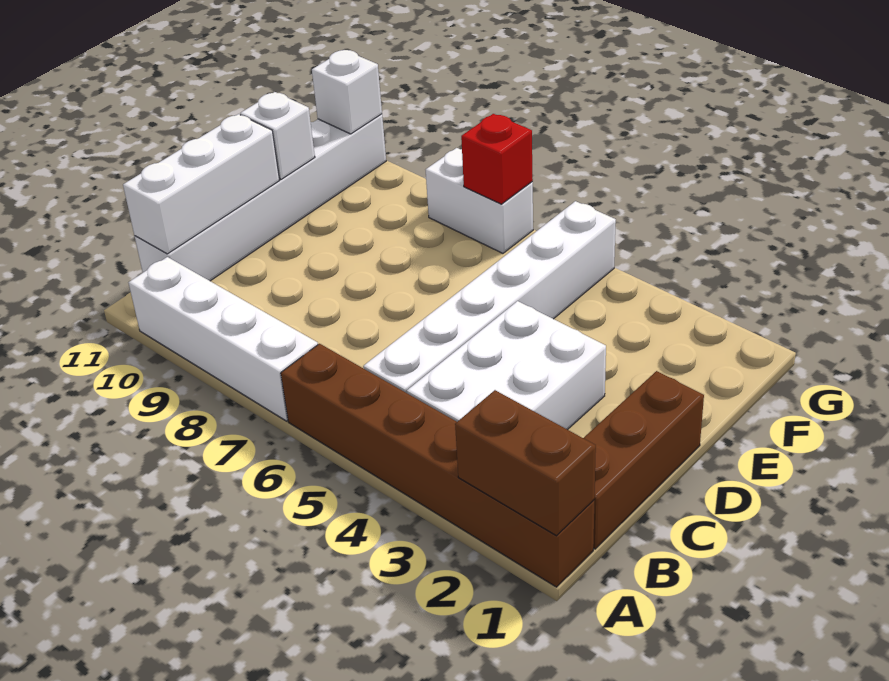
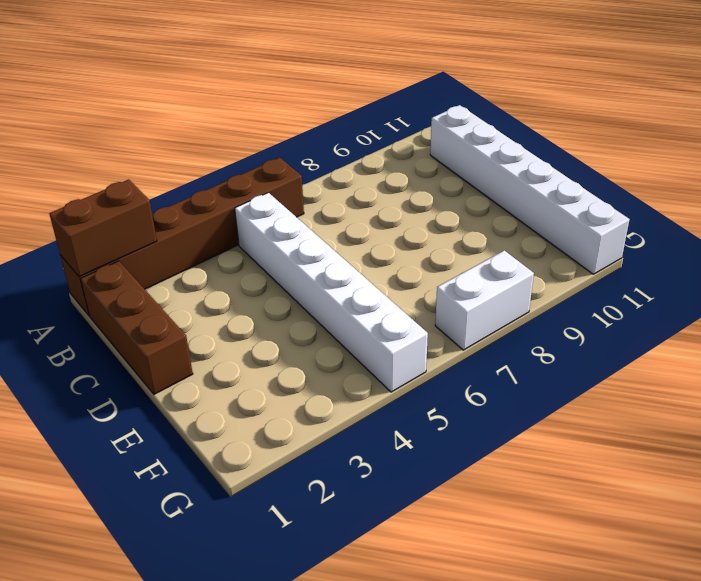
none -> white brick A7:A10 level 1
none -> white brick B3:D4 level 1
none -> white brick B11:D11 level 2

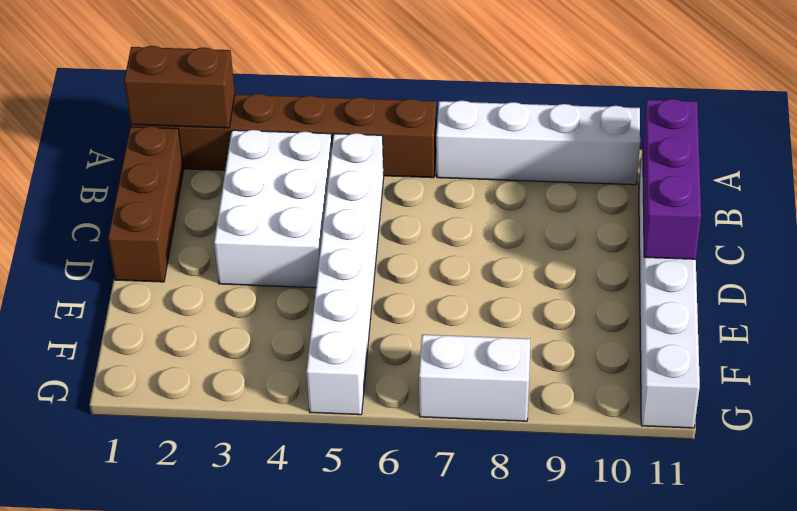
purple brick B11:D11 level 2 -> white brick B11:D11 level 2
none -> white brick E11 level 2
none -> red brick G7 level 2
none -> white brick G11 level 2

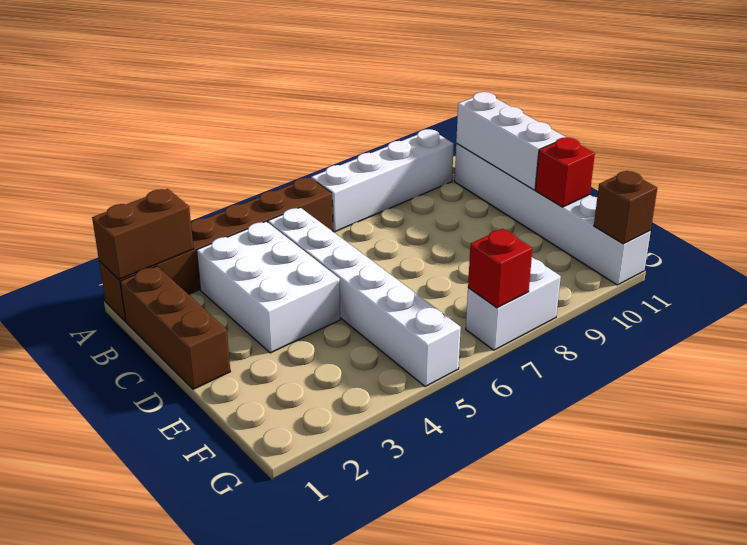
red brick E11 level 2 -> white brick E11 level 2
brown brick G11 level 2 -> white brick G11 level 2

